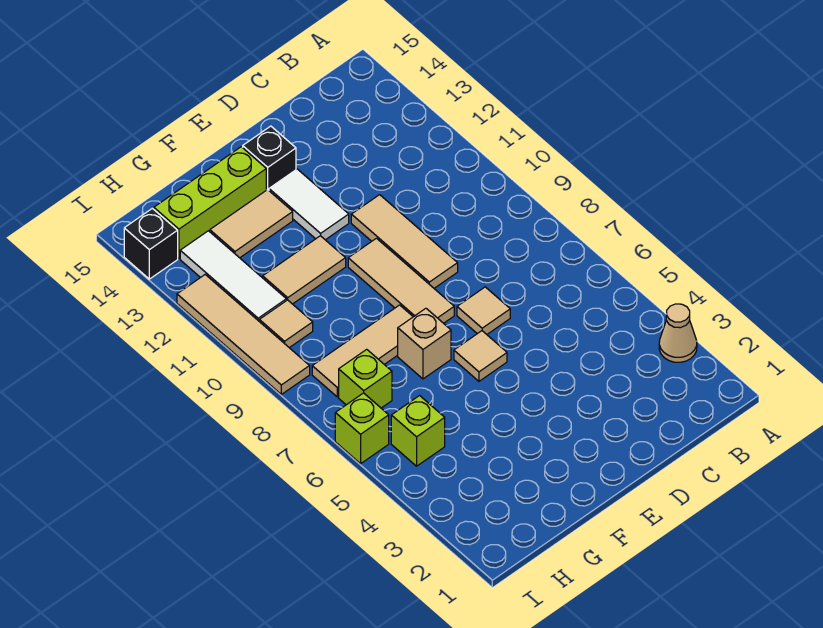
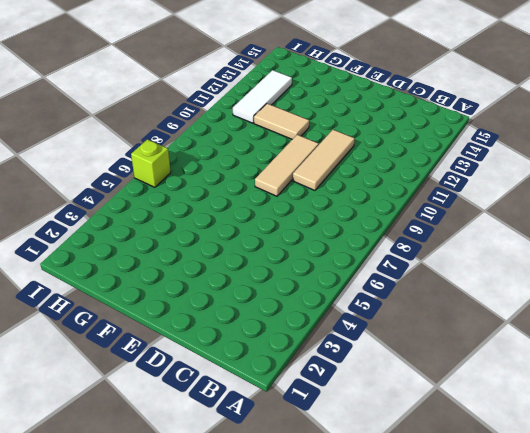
none -> tan cone A3 level 1
none -> tan tile D7 level 1
none -> tan tile E6 level 1

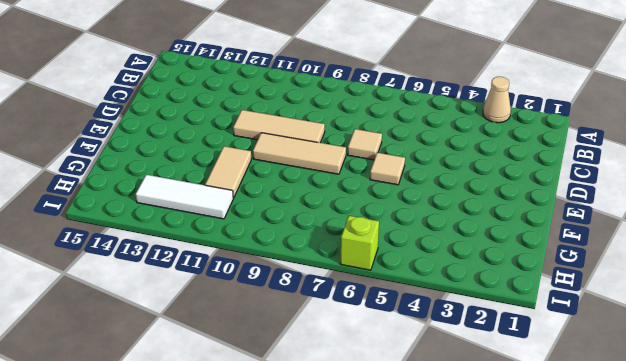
none -> white tile E12:E13 level 1
none -> black brick E14 level 1
none -> tan brick F7 level 1

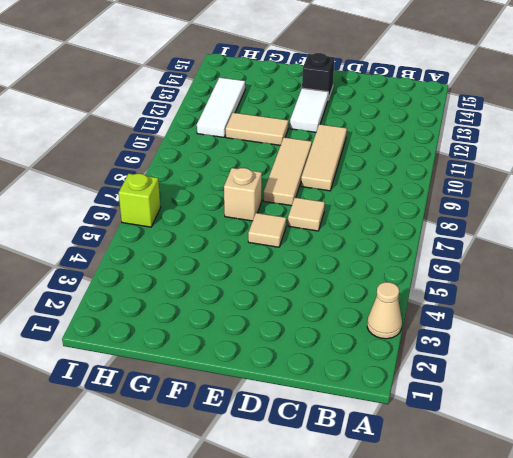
none -> tan tile F8:H8 level 1
none -> tan tile F13:G13 level 1
none -> lime brick F14:H14 level 1

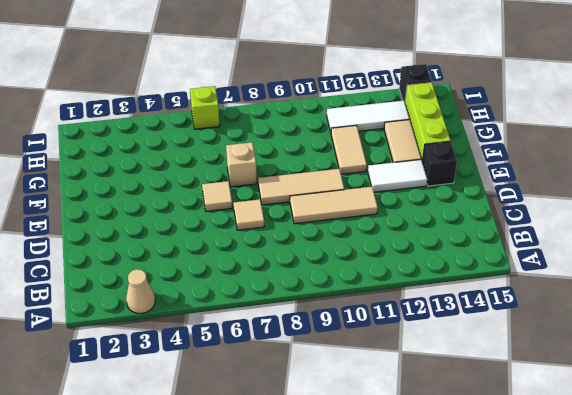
none -> tan tile F8:H8 level 1
none -> lime brick H5 level 1
none -> lime brick H7 level 1

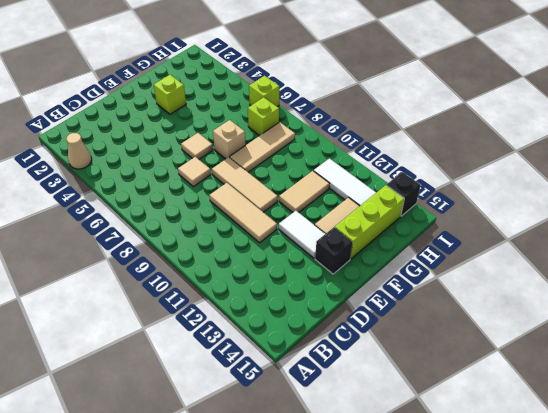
lime brick F3 level 1 -> lime brick H5 level 1
none -> tan tile H10 level 1
none -> tan tile I9:I12 level 1

